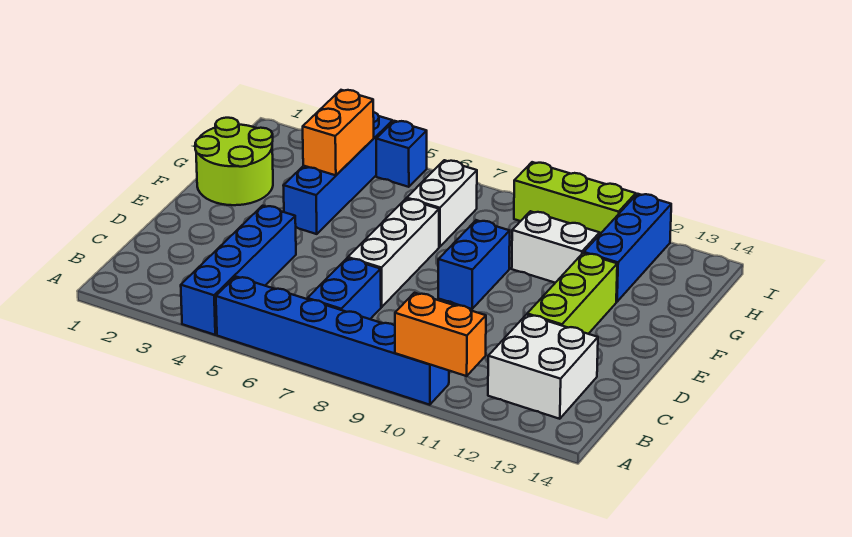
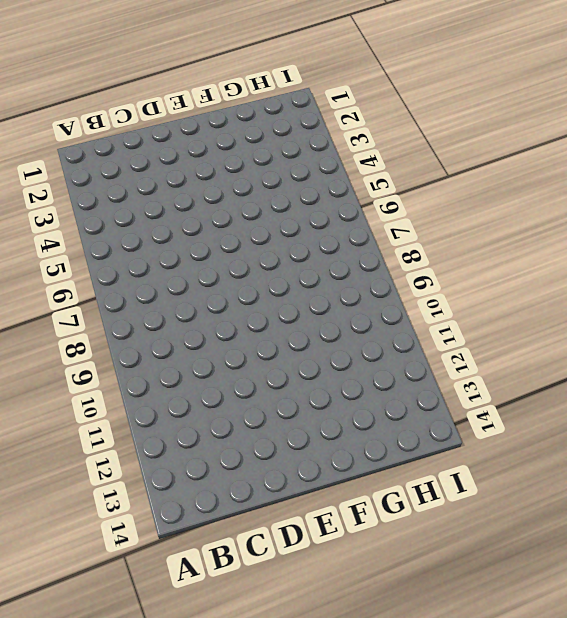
none -> blue brick A4:D4 level 1
none -> blue brick A5:A10 level 1
none -> blue brick B7:C7 level 1

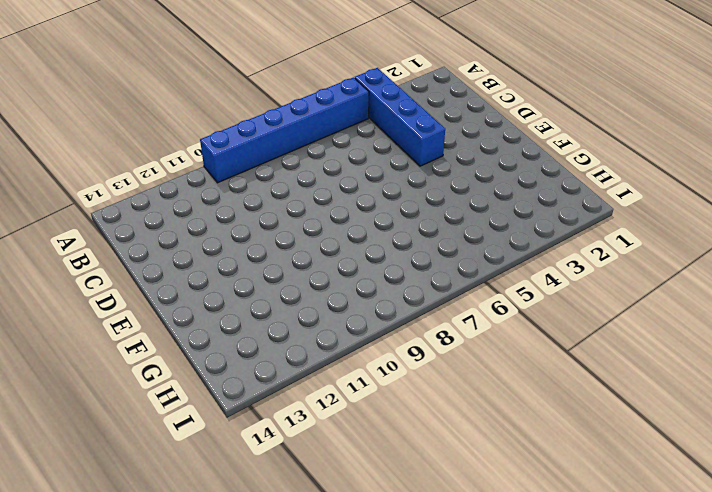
none -> blue brick B7:C7 level 1
none -> white brick B12:C13 level 1
none -> white brick D7:F7 level 1

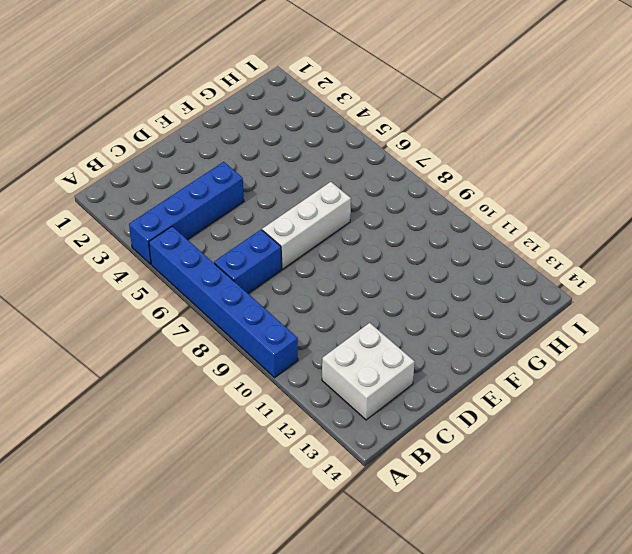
none -> lime brick D12:F12 level 1
none -> blue brick E9:F9 level 1
none -> lime round brick F1:G2 level 1

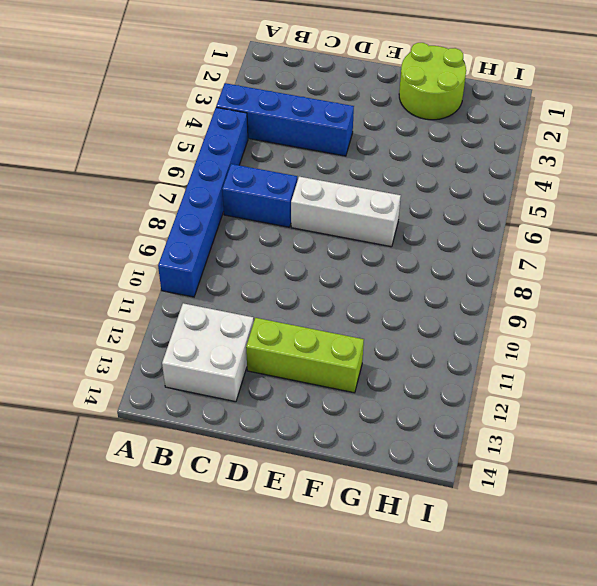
none -> blue brick E9:F9 level 1
none -> blue brick F4:I4 level 1
none -> white brick G7:H7 level 1

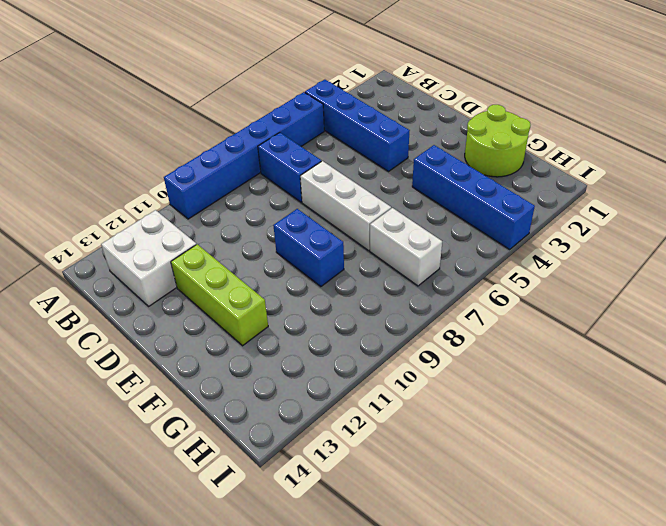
none -> white brick G10:G11 level 1
none -> blue brick G12:I12 level 1
none -> blue brick I5 level 1

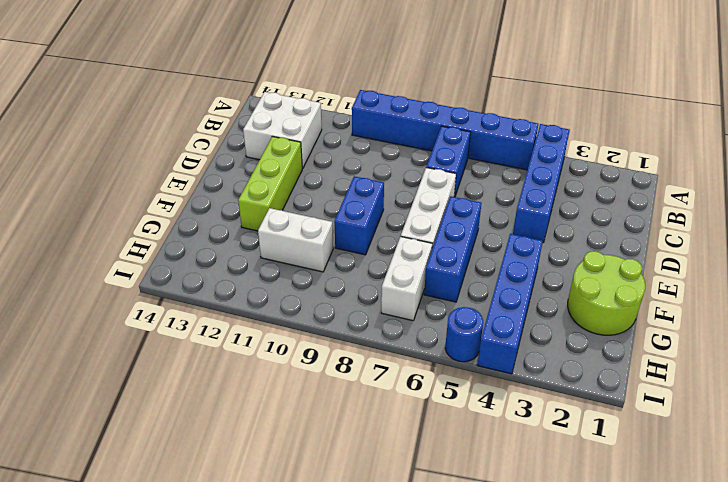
blue brick E6:G6 level 1 -> blue brick G12:I12 level 1
blue round brick I5 level 1 -> blue brick I5 level 1
none -> lime brick I9:I11 level 1
none -> orange brick A10:A11 level 2
none -> orange brick G4:H4 level 2

